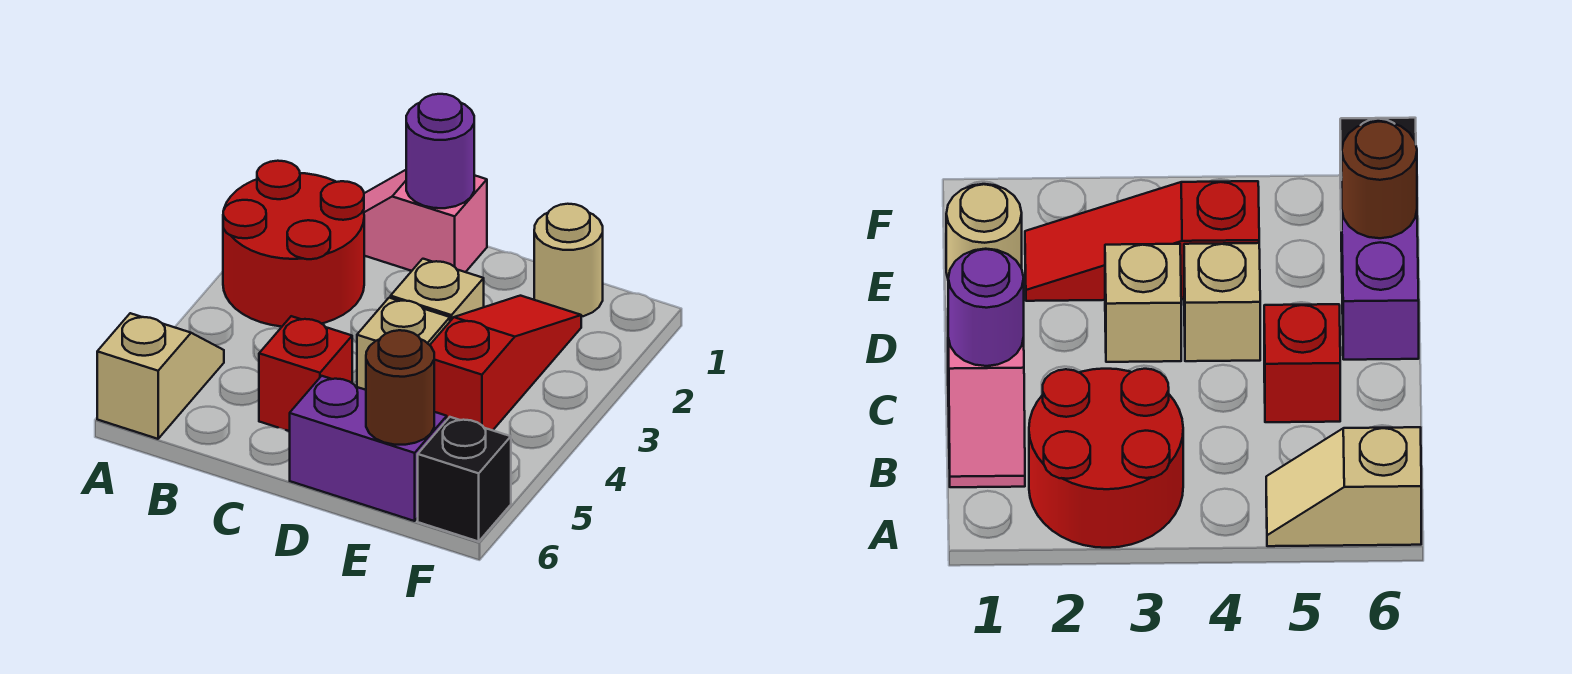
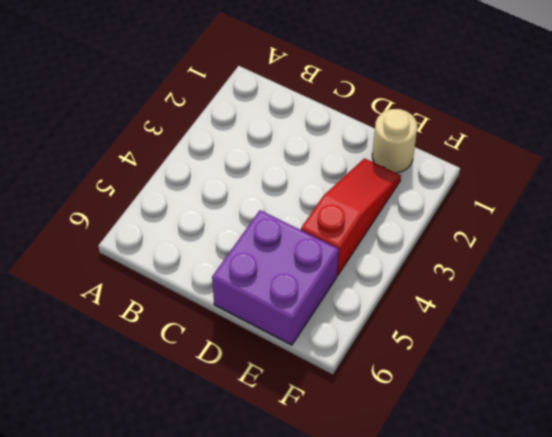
purple brick D5:E6 level 1 -> purple brick D6:E6 level 1
none -> red round brick A2:B3 level 1
none -> tan slope A5:A6 level 1 top 6
none -> pink slope B1:C1 level 1 top C

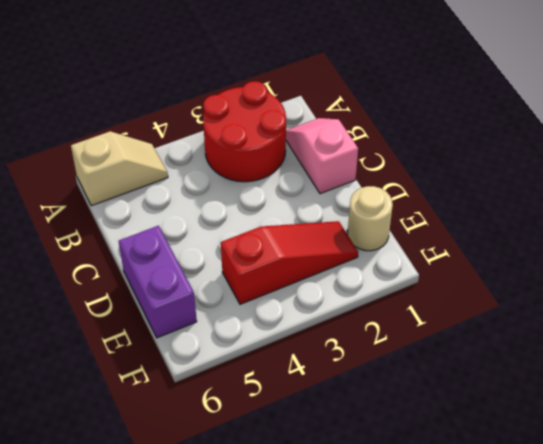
none -> red brick C5 level 1
none -> tan brick D3 level 1
none -> tan brick D4 level 1

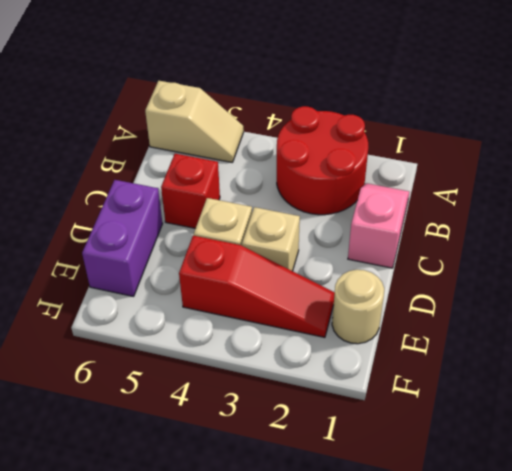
none -> black brick F6 level 1
none -> purple round brick C1 level 2
none -> brown round brick E6 level 2

